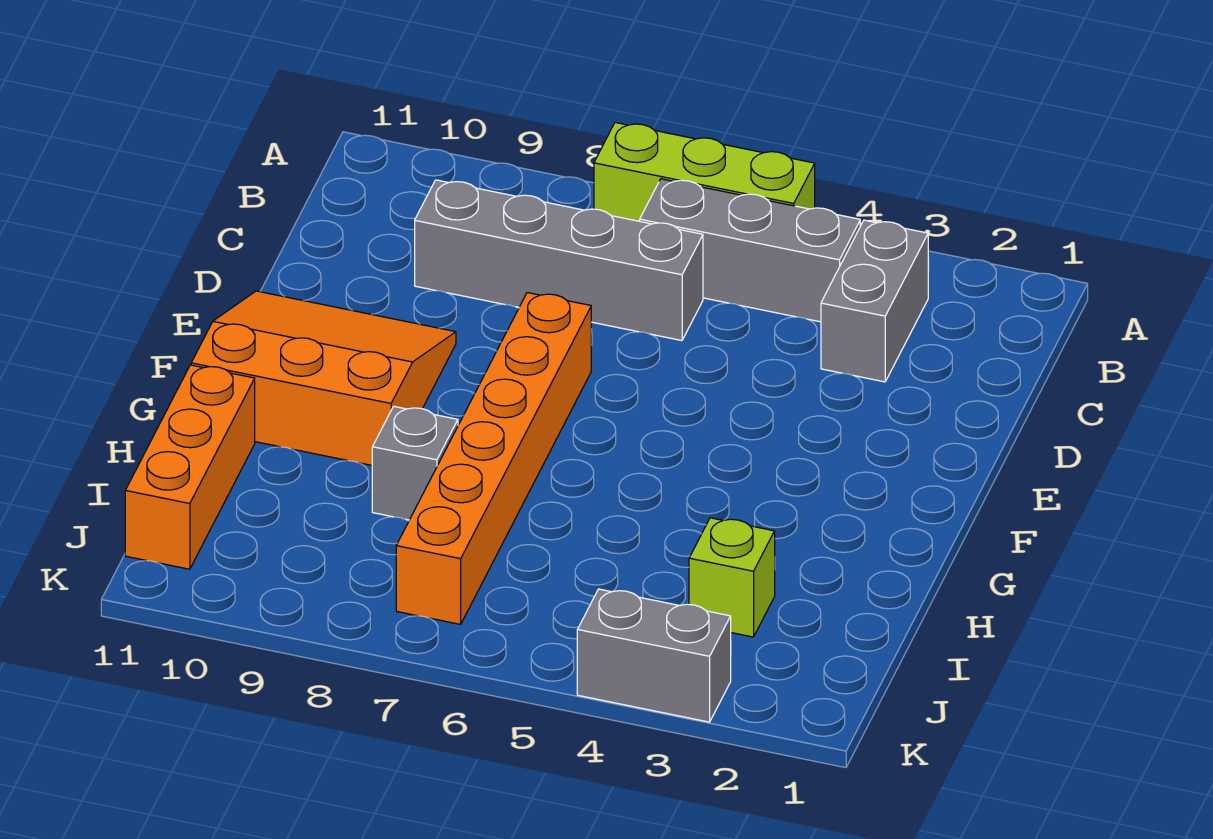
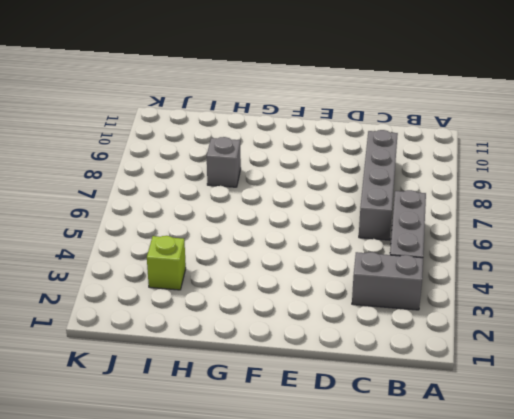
none -> lime brick A5:A7 level 1
none -> orange brick E7:J7 level 1

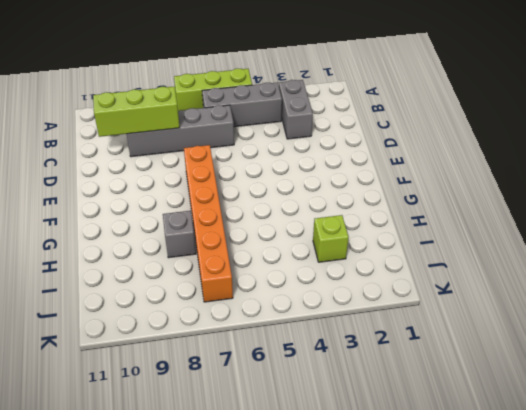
lime brick C8:C10 level 2 -> none
none -> orange slope E9:G11 level 1 top G
none -> orange brick H11:J11 level 1

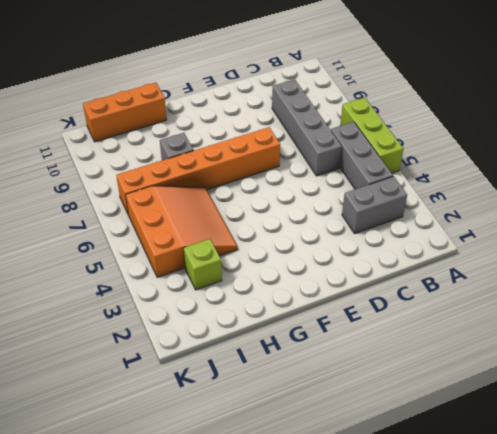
orange slope H4:J6 level 1 top J -> orange slope E9:G11 level 1 top G
none -> grey brick K3:K4 level 1

